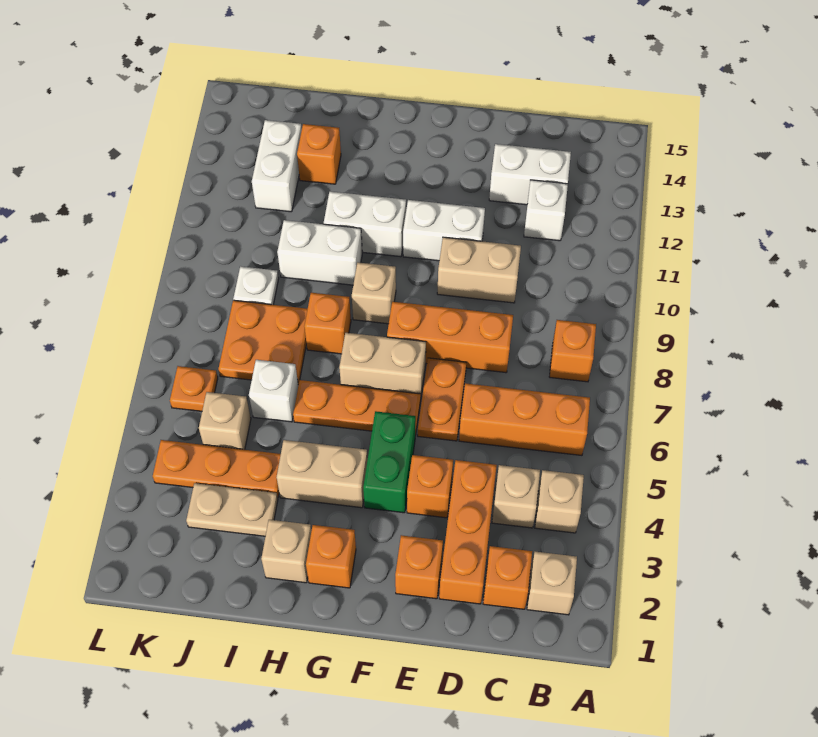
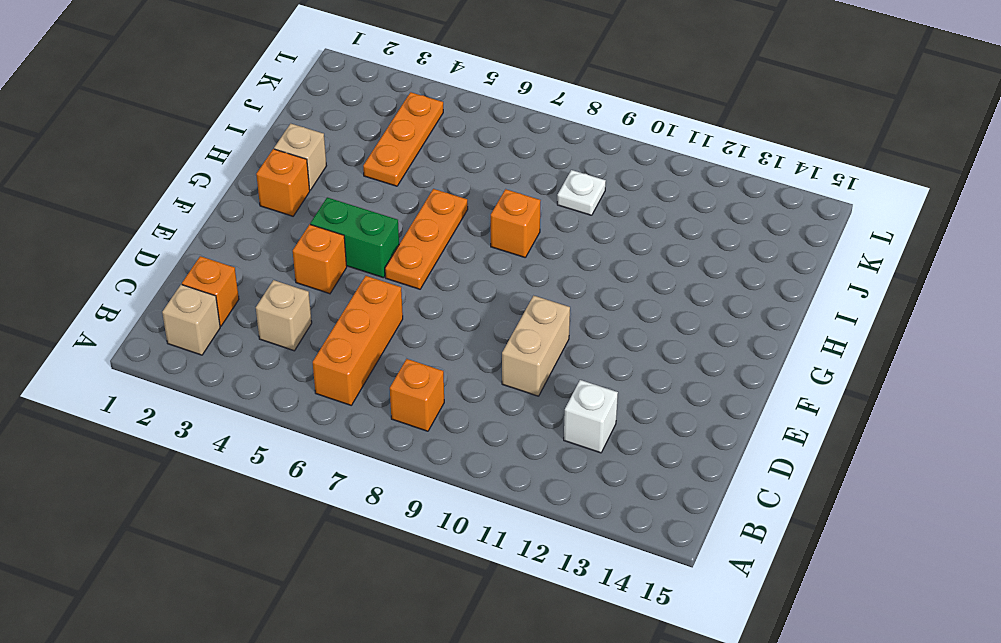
none -> tan brick B4 level 1
none -> white brick C13:D13 level 1
none -> orange brick D2:D4 level 1
none -> orange brick D8:F8 level 1

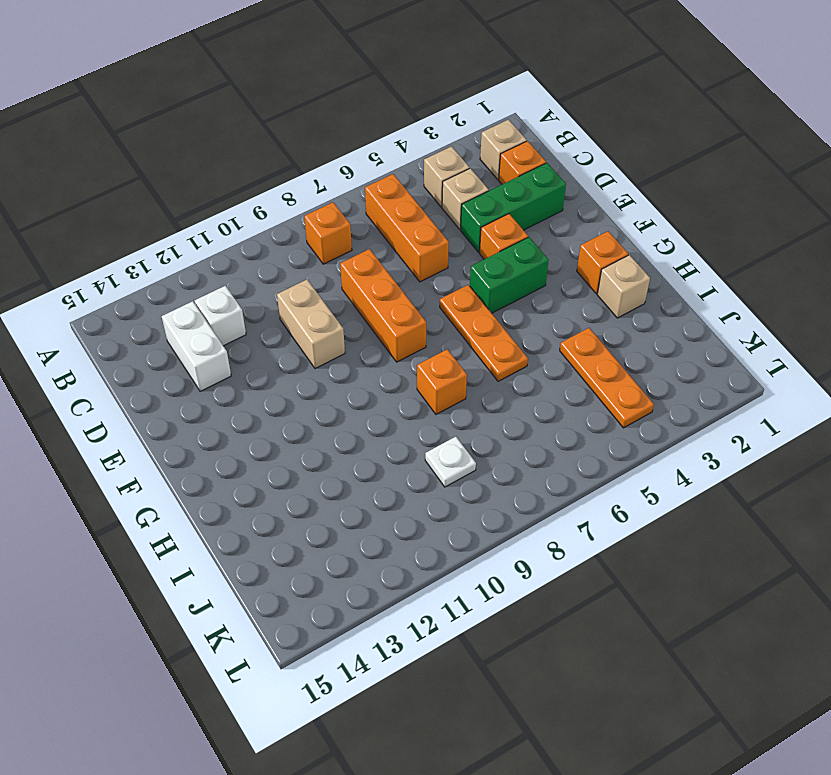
green brick D2:D4 level 1 -> orange brick D2:D4 level 1
none -> orange brick E2 level 1
none -> orange plate E6:E7 level 1
none -> white brick E11:F11 level 1
none -> tan brick F7:G7 level 1

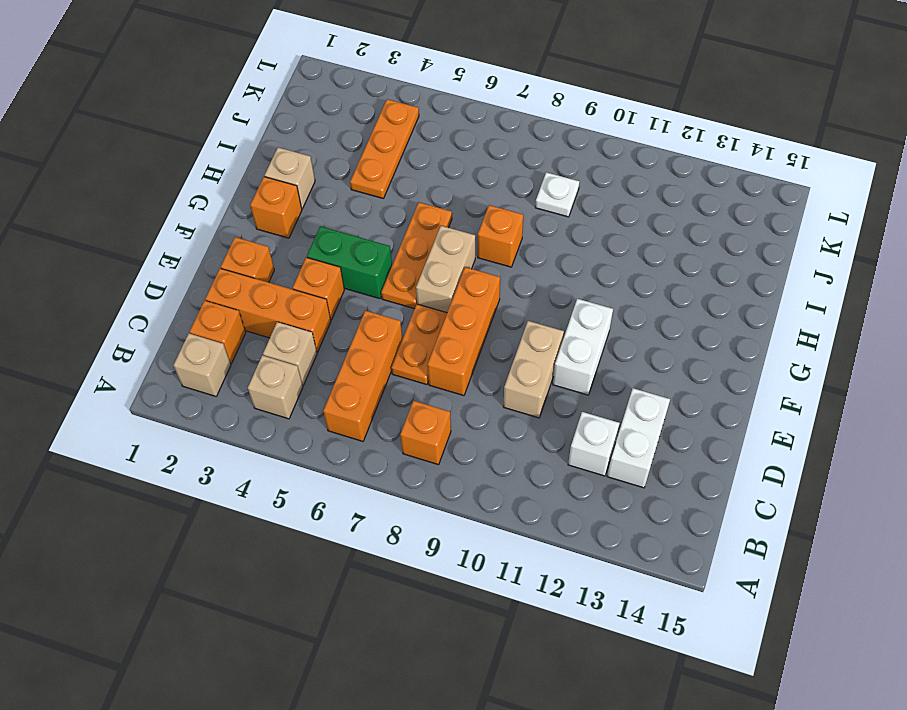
orange plate D7:E7 level 1 -> orange plate E6:E7 level 1
none -> tan brick G4:H4 level 1
none -> tan brick G9 level 1
none -> white brick G11:H11 level 1
none -> white brick H10:I10 level 1

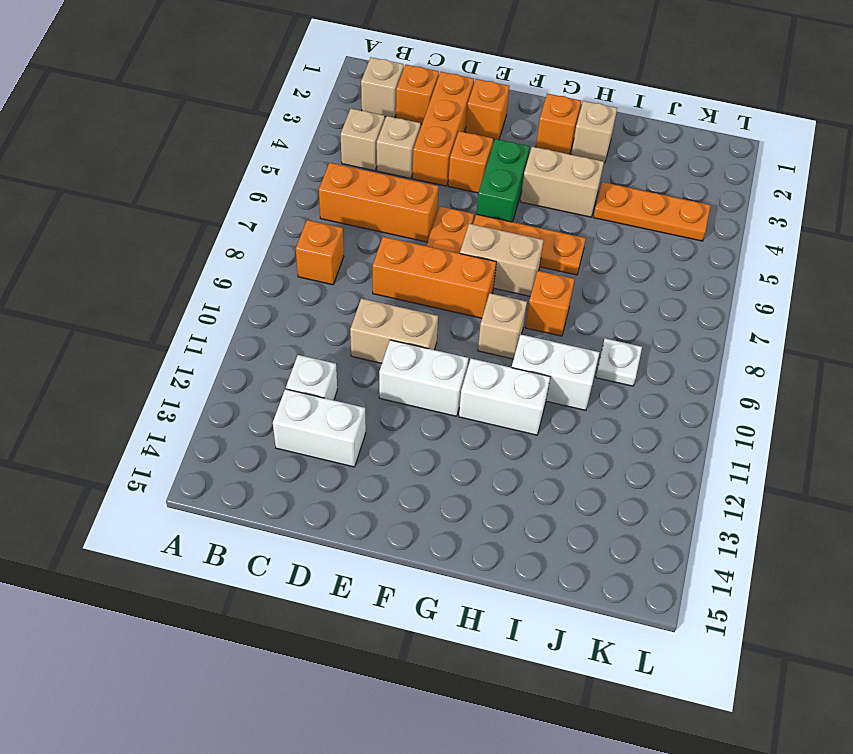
none -> tan plate I3:J3 level 1
none -> white brick I6 level 1
none -> orange plate I7:J8 level 1
none -> orange brick I13 level 1

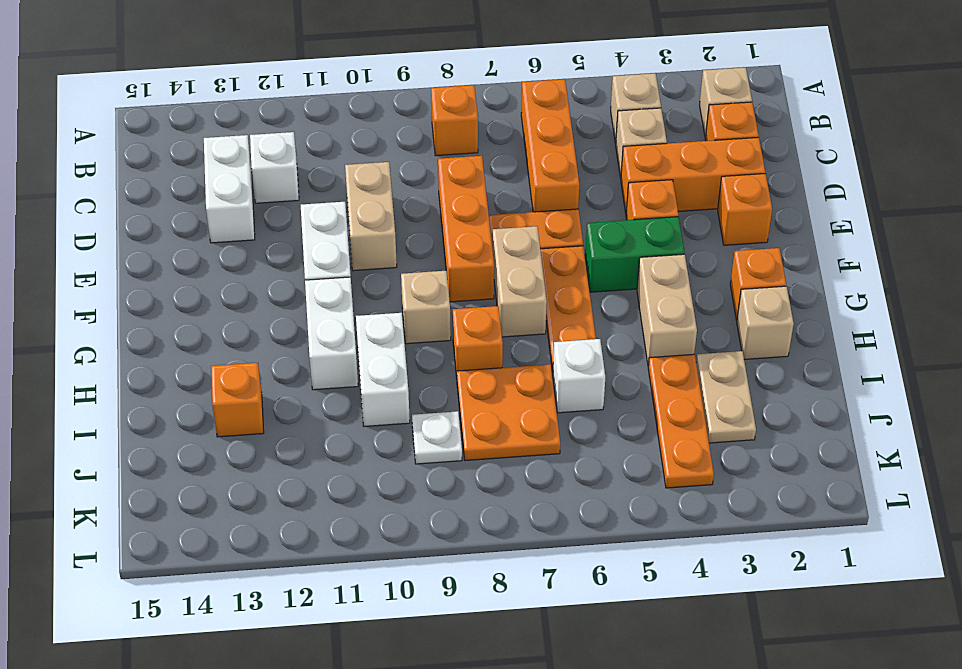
none -> tan brick J5 level 1
none -> white brick J12:J13 level 1
none -> orange plate K6 level 1

